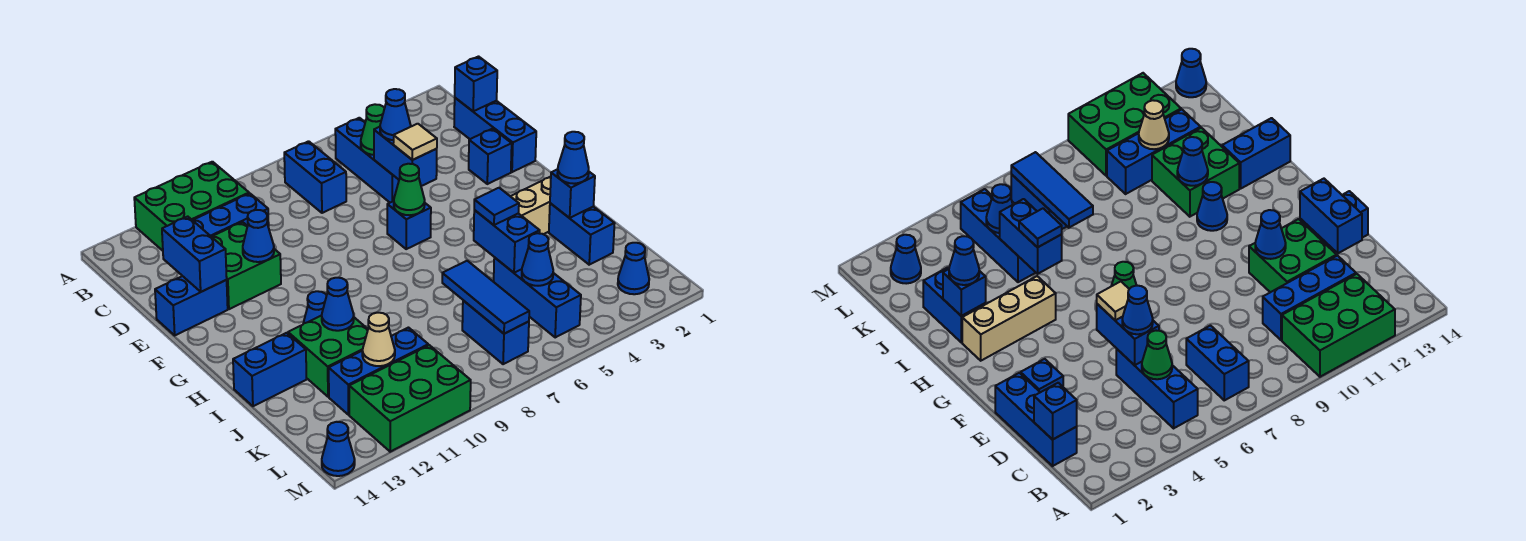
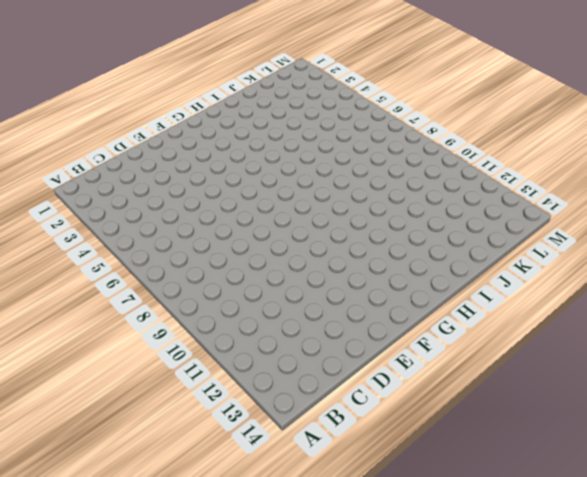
none -> green brick A10:B12 level 1
none -> blue brick B5:D5 level 1
none -> blue brick B7:C7 level 1
none -> blue brick C1:E1 level 1

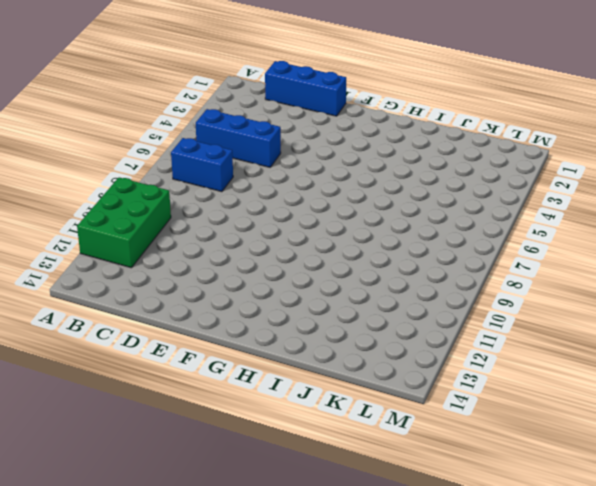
none -> blue brick C10:C12 level 1
none -> green brick D11:E12 level 1
none -> blue brick E2 level 1
none -> blue brick E13:E14 level 1

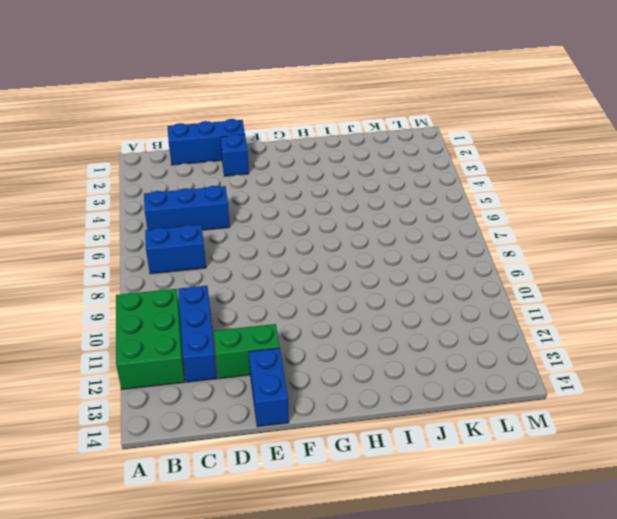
green brick D12:E12 level 1 -> green brick D11:E12 level 1
none -> blue brick F6 level 1
none -> tan brick H2:H4 level 1
none -> blue cone H11 level 1
none -> blue brick I2:J2 level 1

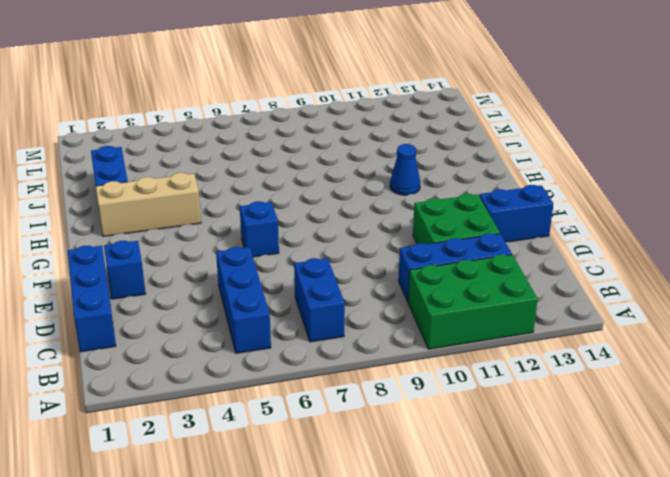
none -> green brick I11:J12 level 1
none -> blue brick I13:I14 level 1
none -> blue brick J5:L5 level 1
none -> blue brick K7:L7 level 1

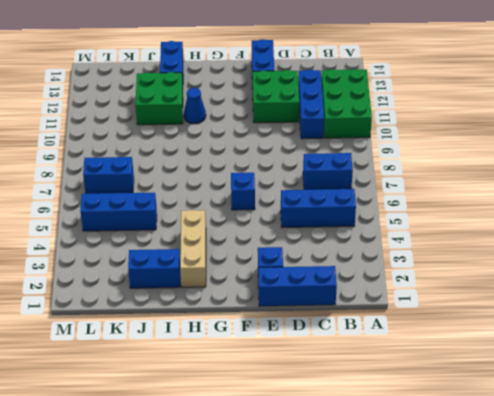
none -> blue brick K10:K12 level 1
none -> blue cone L2 level 1
none -> green brick L10:M12 level 1
none -> blue cone M14 level 1

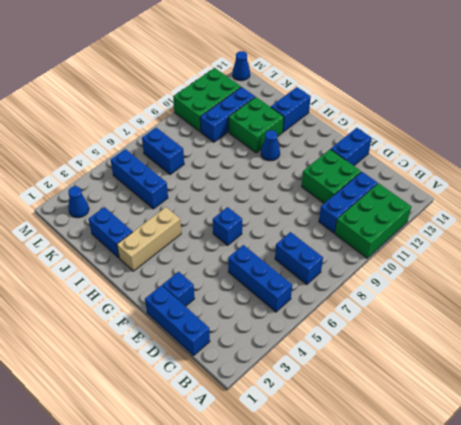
none -> blue brick C1 level 2
none -> green cone C5 level 2
none -> blue brick D5:E5 level 2
none -> blue brick D13:E13 level 2

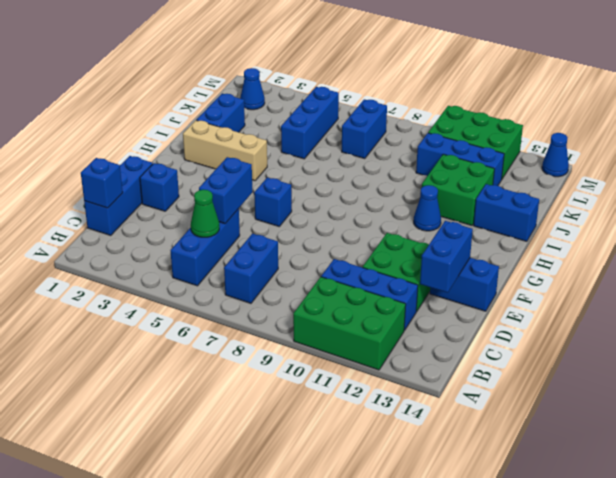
none -> blue cone E11 level 2
none -> green cone F6 level 2
none -> blue brick I2 level 2
none -> blue brick I5:J5 level 2

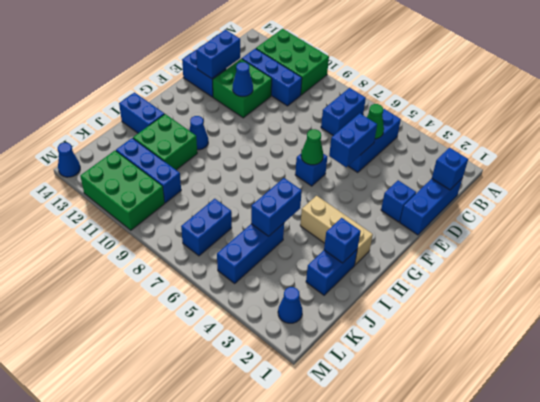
none -> blue cone I11 level 2
none -> blue tile J7:L7 level 2
none -> blue cone K5 level 2
none -> tan cone K11 level 2

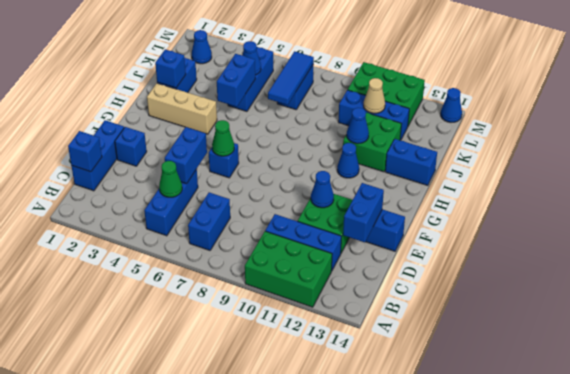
none -> blue cone D5 level 3
none -> tan tile E5 level 3
none -> blue cone I2 level 3
none -> blue tile I5 level 3

